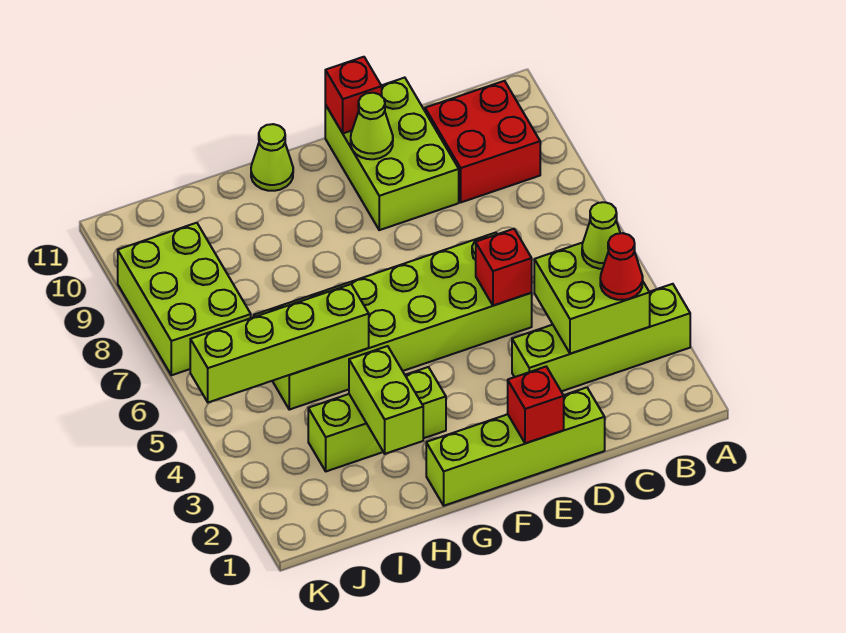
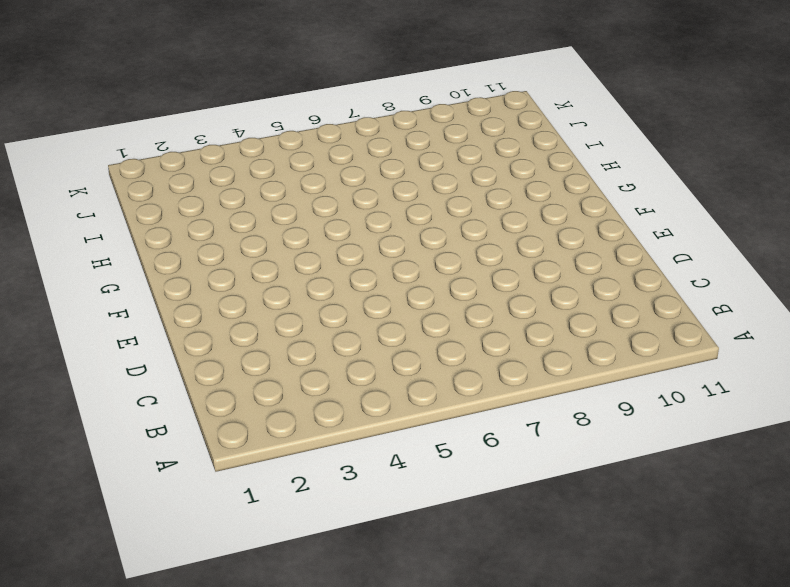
none -> lime brick A3:D3 level 1
none -> red brick B9:C10 level 1
none -> lime brick D1:G1 level 1

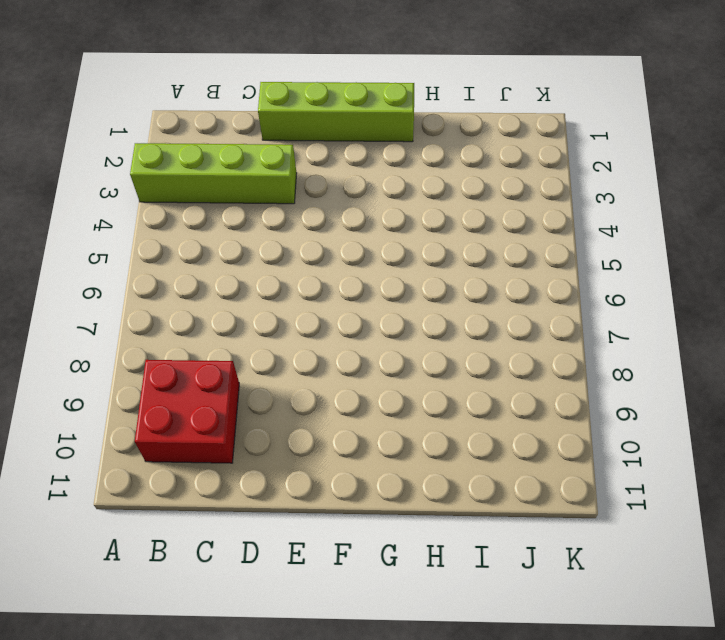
none -> lime brick D5:I6 level 1
none -> lime brick D9:E11 level 1
none -> lime brick G3:I3 level 1

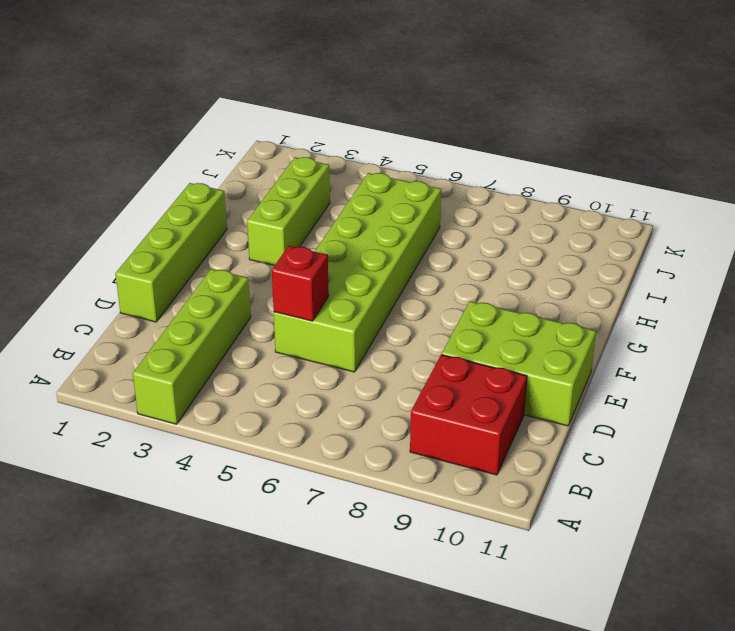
none -> lime cone G11 level 1
none -> lime brick J7:K9 level 1
none -> lime brick B3:C4 level 2

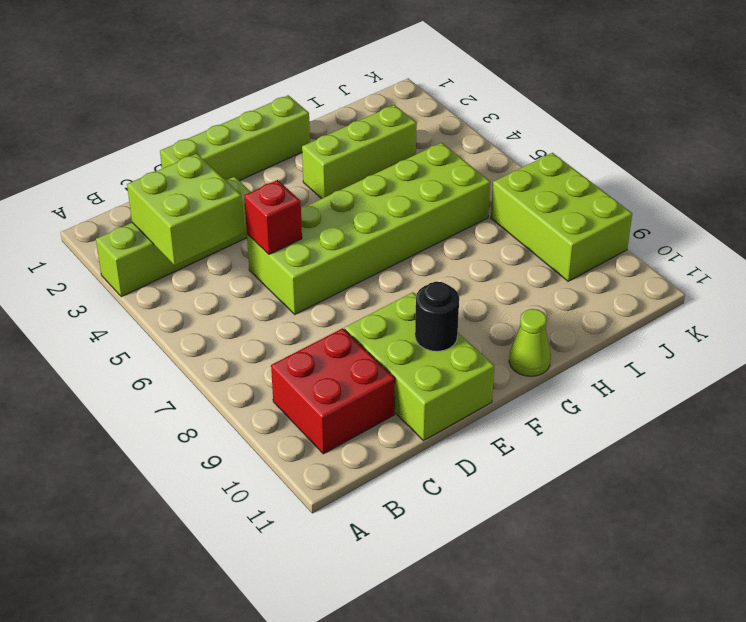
black round brick E10 level 2 -> lime cone E10 level 2
none -> red brick E1 level 2
none -> red brick E11 level 2
none -> lime brick H2:H3 level 2

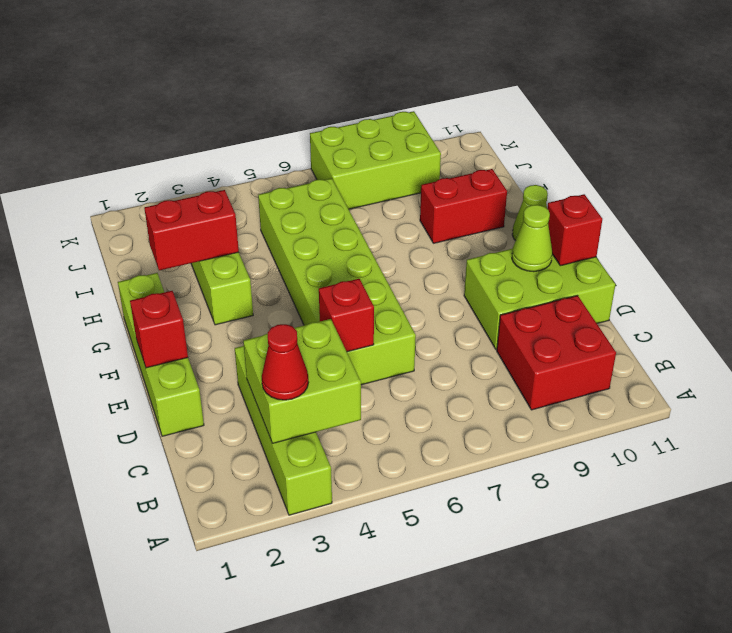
red brick H2:H3 level 2 -> lime brick H2:H3 level 2
red brick H9:H10 level 1 -> none
none -> lime brick H5:K5 level 2
none -> lime cone B4 level 3

